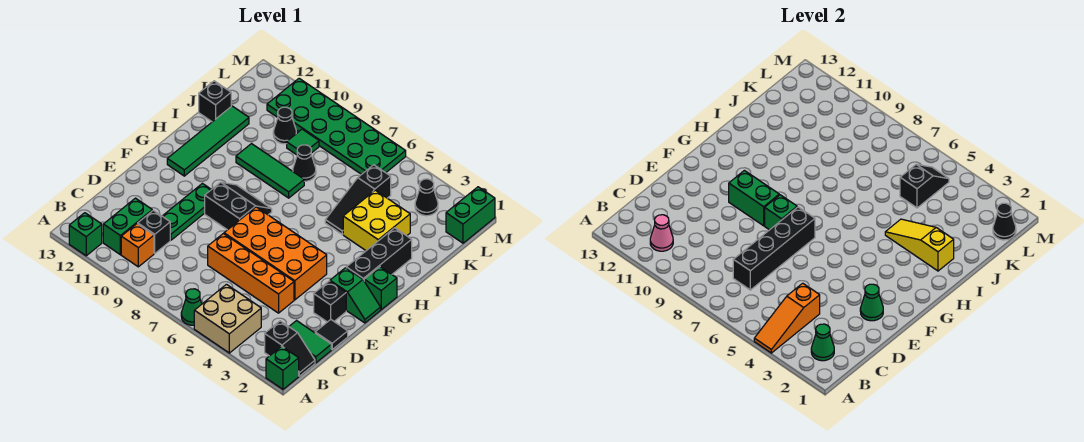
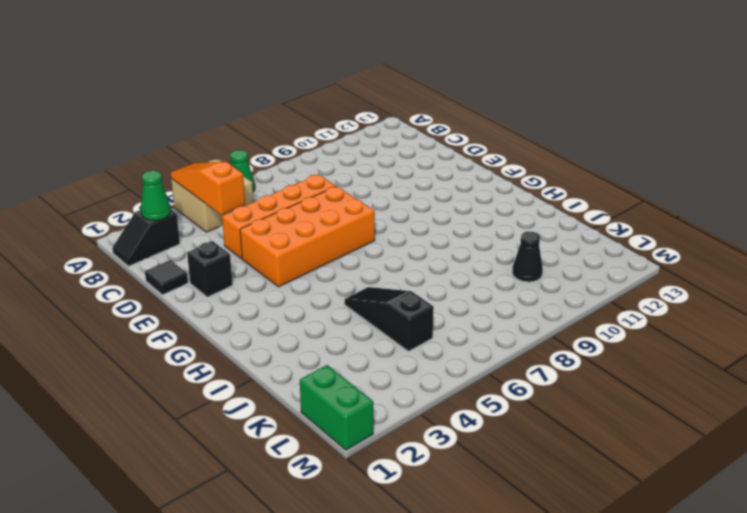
none -> green brick A1 level 1
none -> green brick A12 level 1
none -> orange brick B10 level 1
none -> green brick B11:C11 level 1

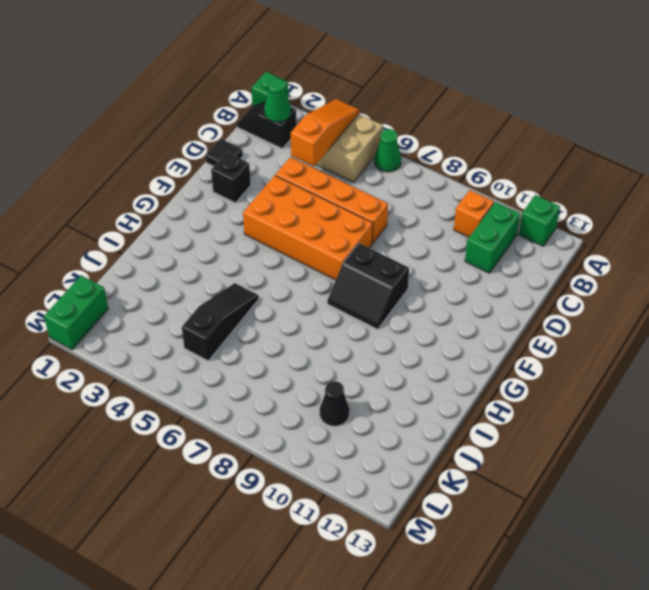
none -> green tile C1:C2 level 1
none -> black brick C10 level 1
none -> green plate D10:F10 level 1
none -> green slope F1:F2 level 1 top 2

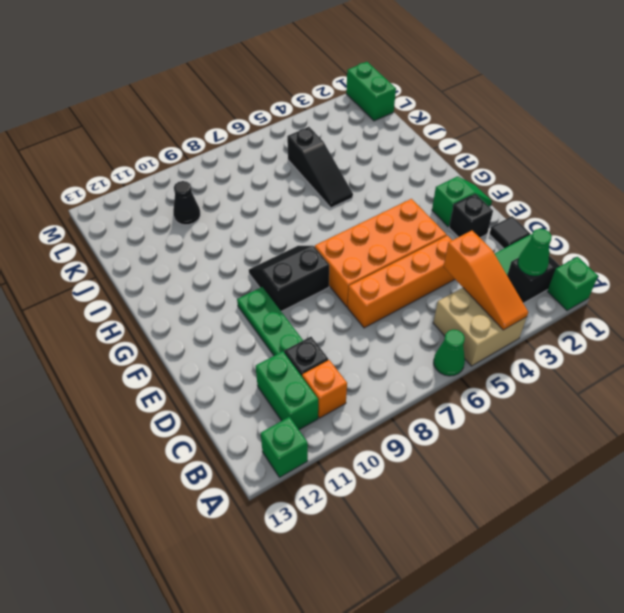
none -> green brick G1 level 1
none -> black brick G2:I2 level 1
none -> green tile G12:J12 level 1
none -> yellow brick I3:J4 level 1

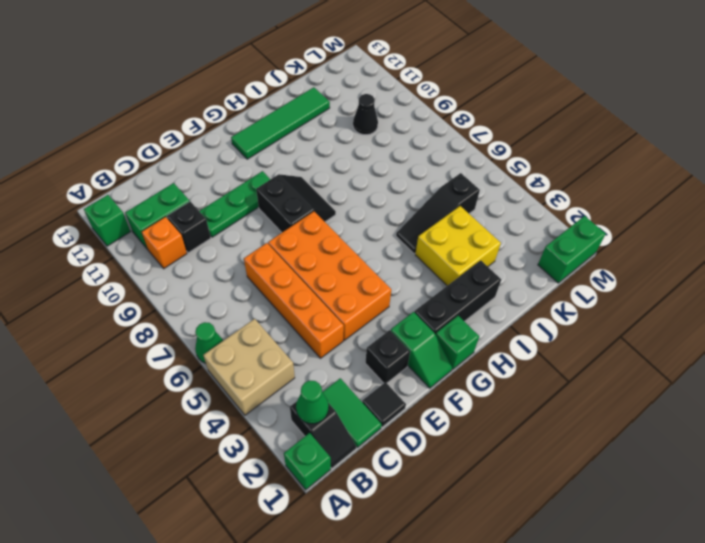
none -> green tile I8:I10 level 1
none -> black cone J8 level 1
none -> black brick J13 level 1
none -> green tile K9 level 1

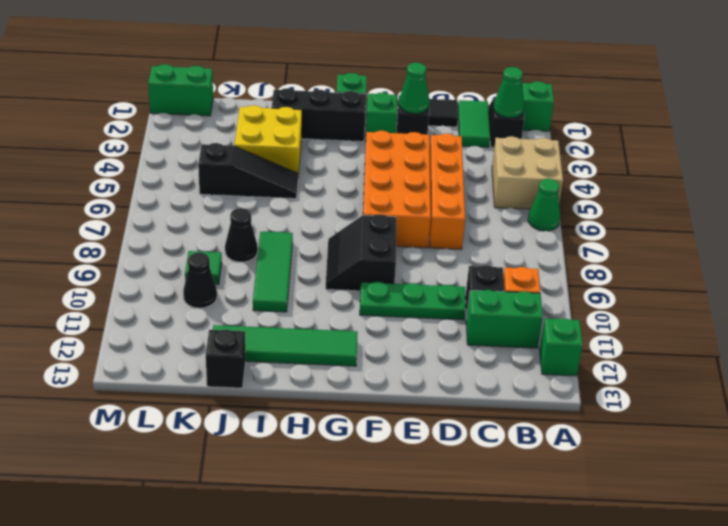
none -> black cone L3 level 1
none -> green plate L6:M11 level 1
none -> orange slope A4:C4 level 2 top C
none -> pink cone B11 level 2

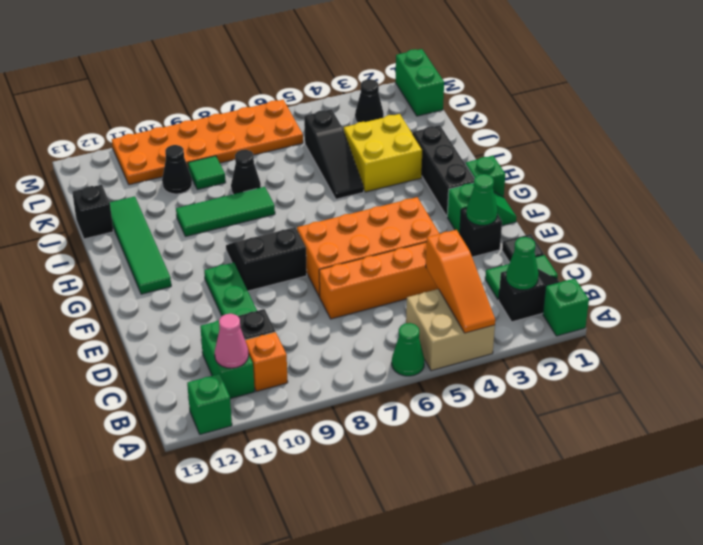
orange plate L6:M11 level 1 -> green plate L6:M11 level 1
none -> black brick C7:F7 level 2
none -> green brick F8 level 2
none -> green brick F9:F10 level 2
none -> yellow slope I2:I4 level 2 top 2

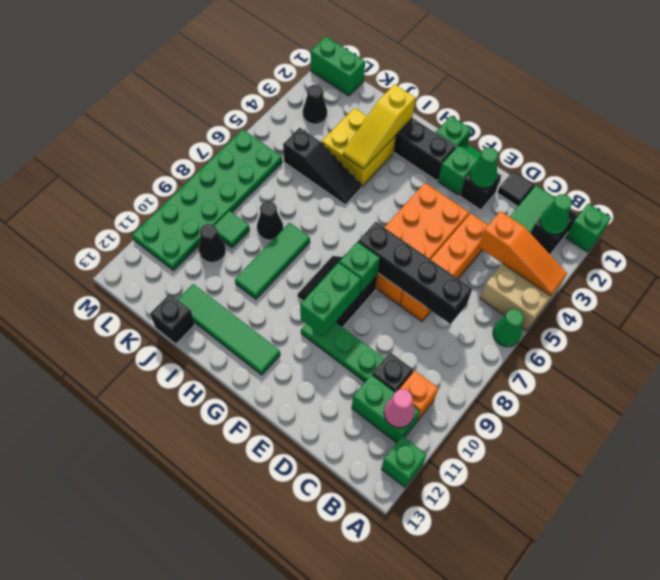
none -> black slope K5:L5 level 2 top K
none -> black cone L1 level 2

